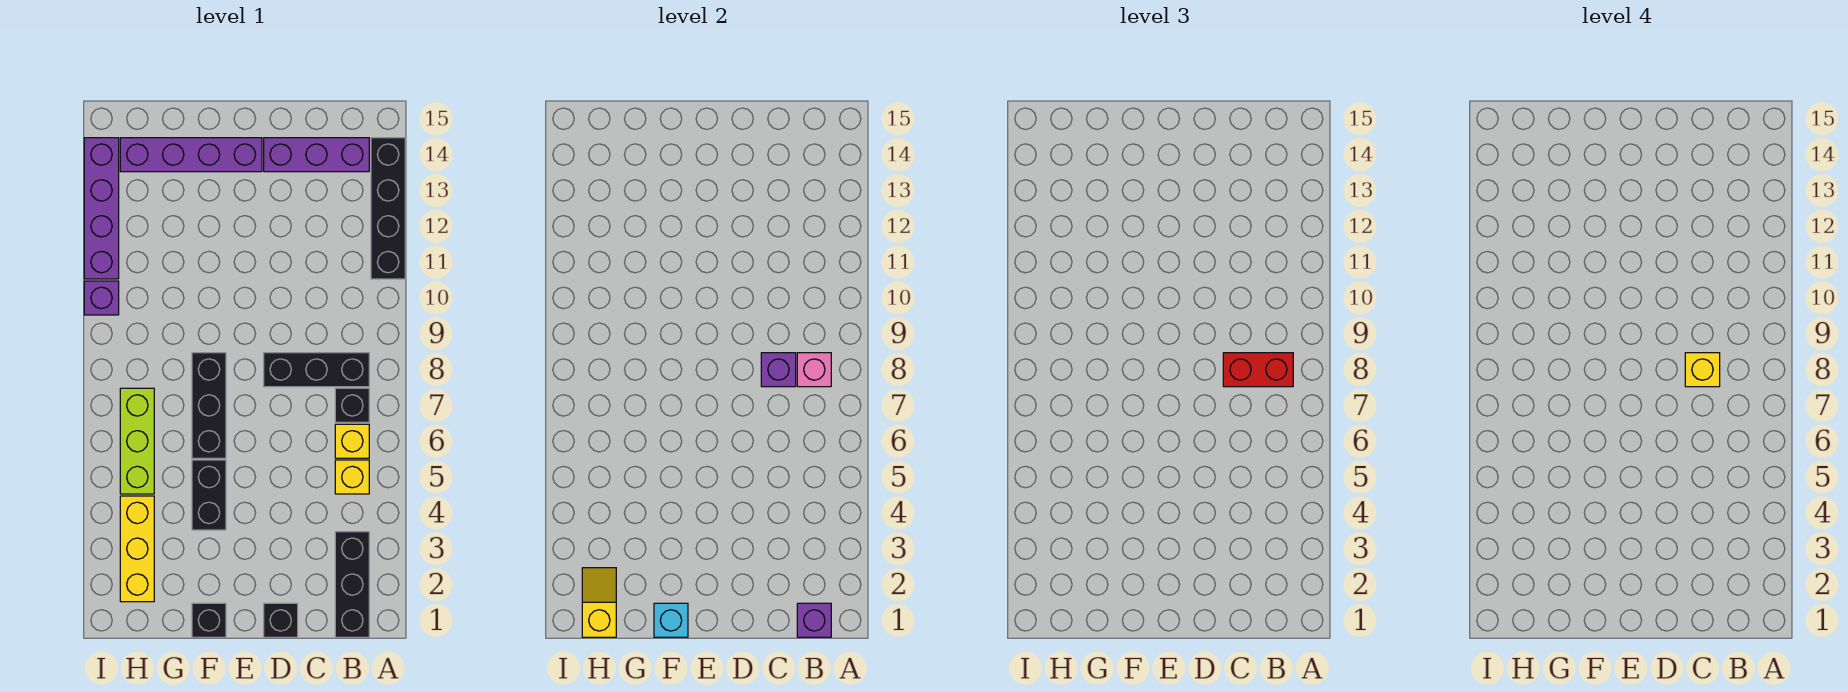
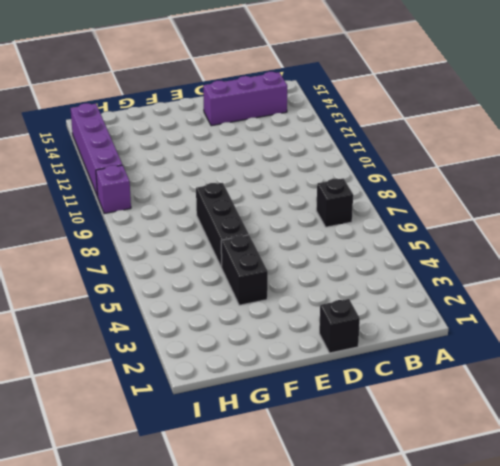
none -> black brick A11:A14 level 1
none -> black brick B1:B3 level 1
none -> yellow brick B5 level 1

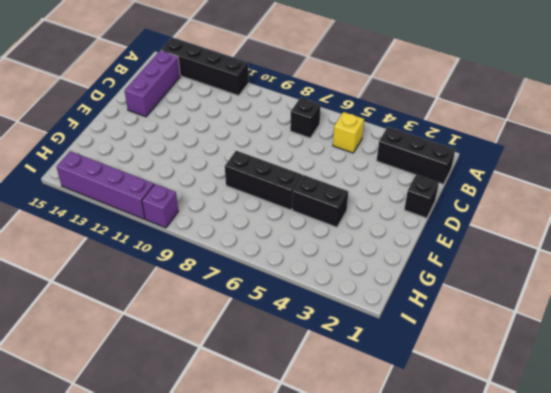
none -> yellow brick B6 level 1
none -> black brick B8:D8 level 1
none -> purple brick E14:H14 level 1

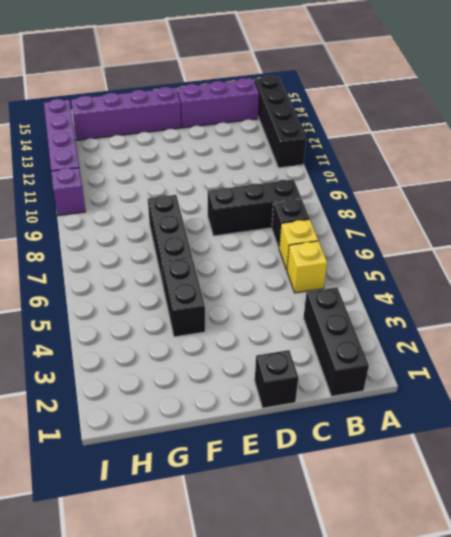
none -> black brick F1 level 1
none -> yellow brick H2:H4 level 1
none -> lime brick H5:H7 level 1

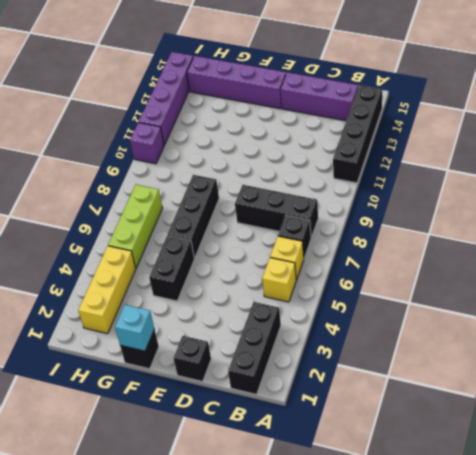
none -> purple brick B1 level 2
none -> pink brick B8 level 2
none -> purple brick C8 level 2

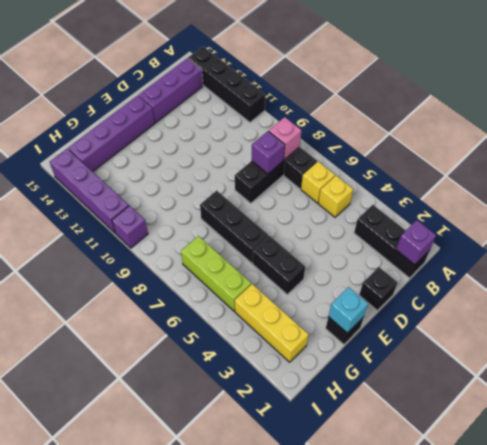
none -> yellow slope H1:H2 level 2 top 1
none -> red brick B8:C8 level 3
none -> yellow brick C8 level 4

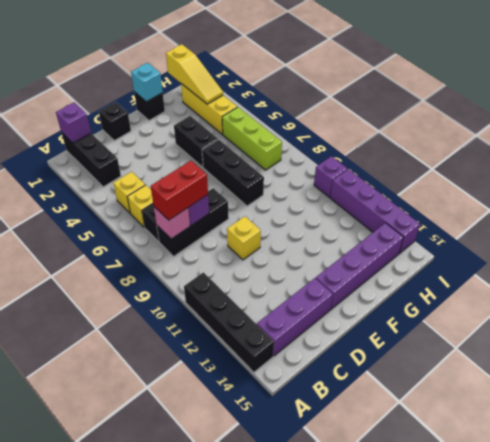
yellow brick D10 level 1 -> yellow brick C8 level 4
yellow slope H1:H3 level 2 top 1 -> yellow slope H1:H2 level 2 top 1

